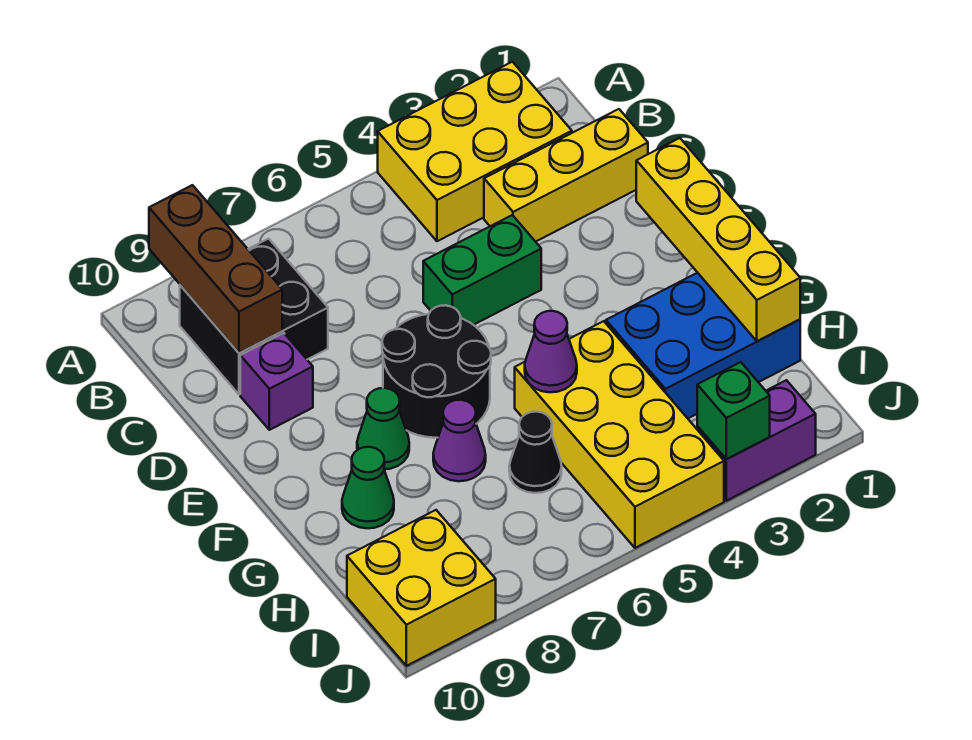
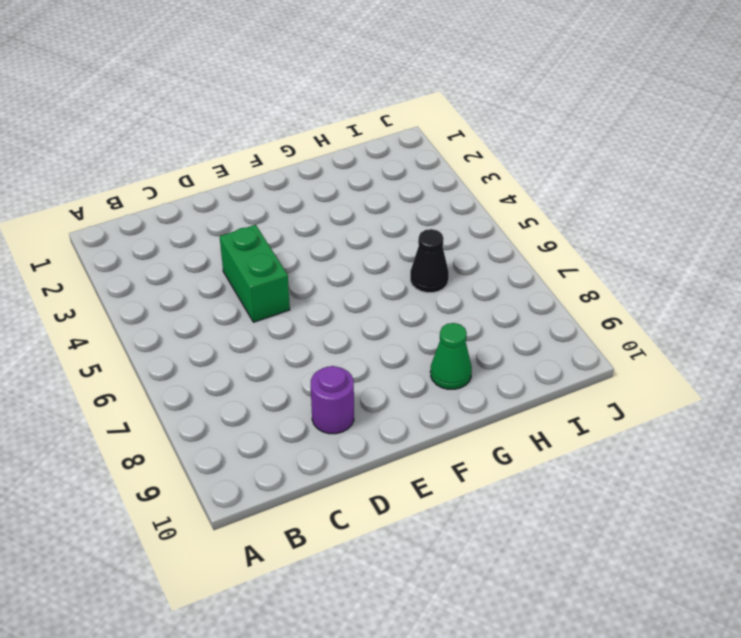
purple round brick D9 level 1 -> purple brick D9 level 1
none -> yellow brick A2:B4 level 1
none -> black brick B8:C9 level 1
none -> yellow brick C1:C3 level 1

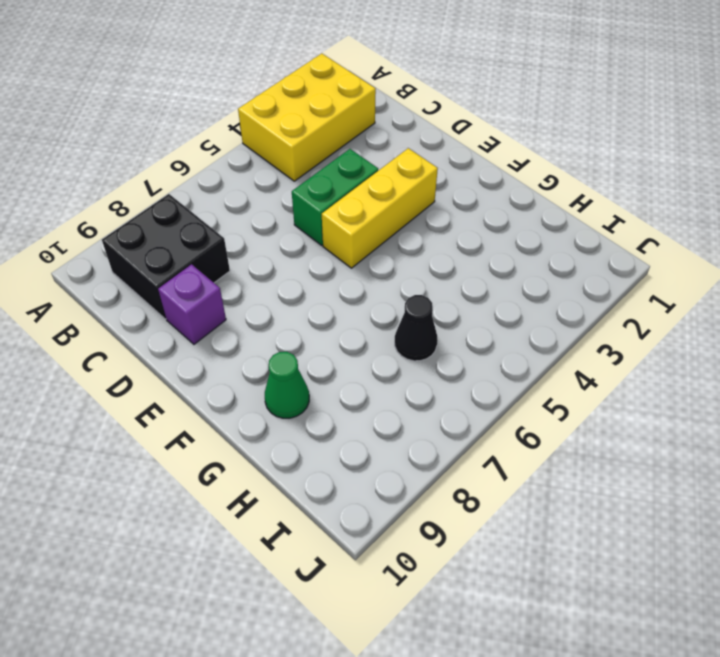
yellow brick E3:E5 level 1 -> yellow brick C1:C3 level 1
none -> black round brick E6:F7 level 1
none -> green cone F8 level 1
none -> blue brick G1:H3 level 1

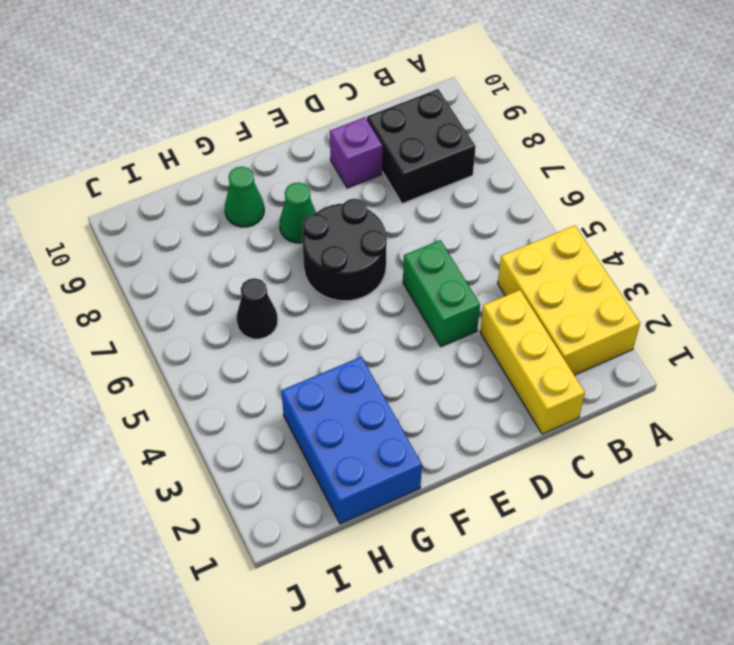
none -> yellow brick G4:J5 level 1
none -> purple cone G7 level 1
none -> yellow brick I9:J10 level 1

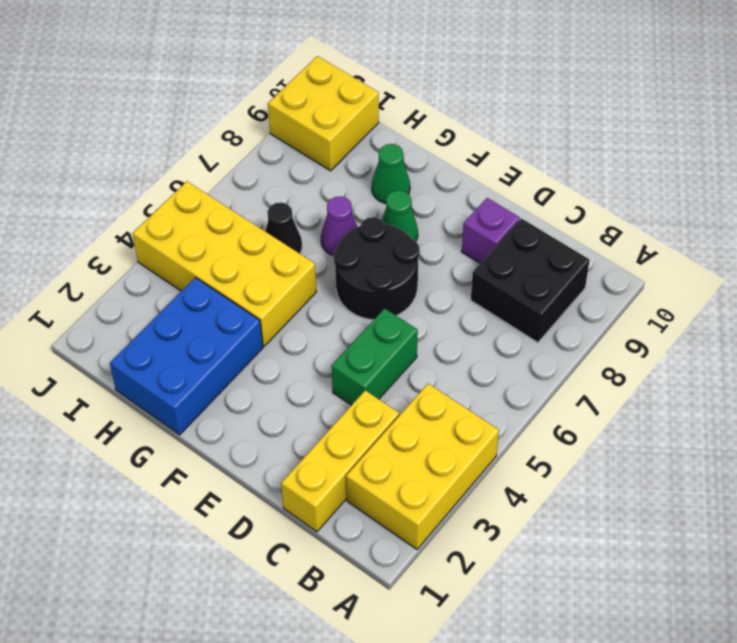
none -> purple brick J2:J3 level 1
none -> brown brick A9:C9 level 2
none -> yellow brick E1:H1 level 2

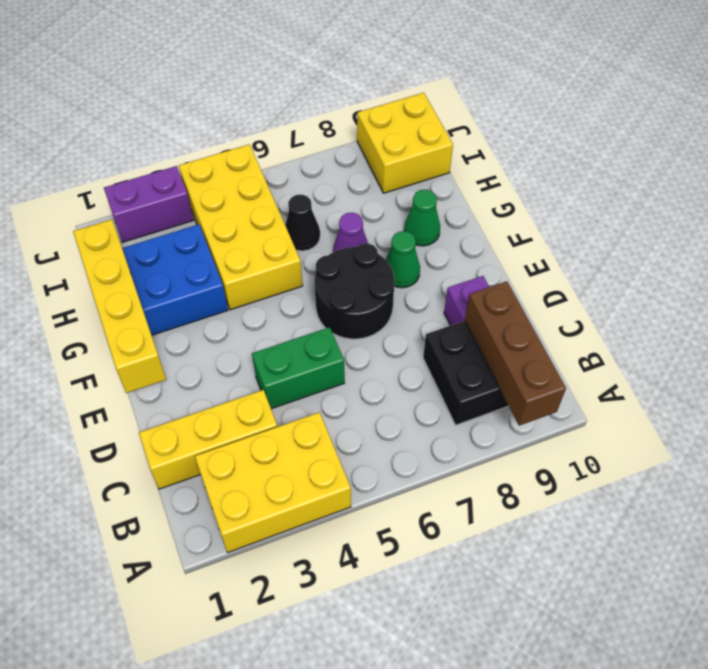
none -> purple cone G5 level 2
none -> green brick J3 level 2

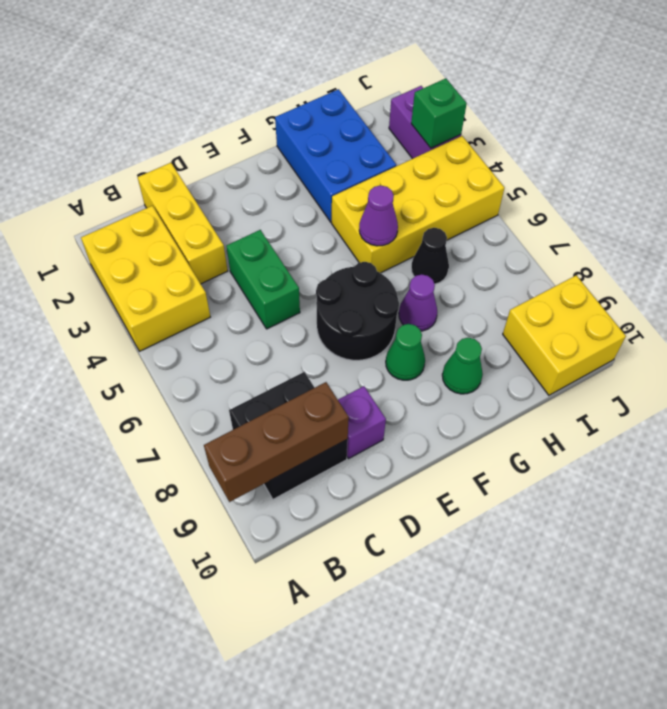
none -> yellow brick E1:H1 level 2

